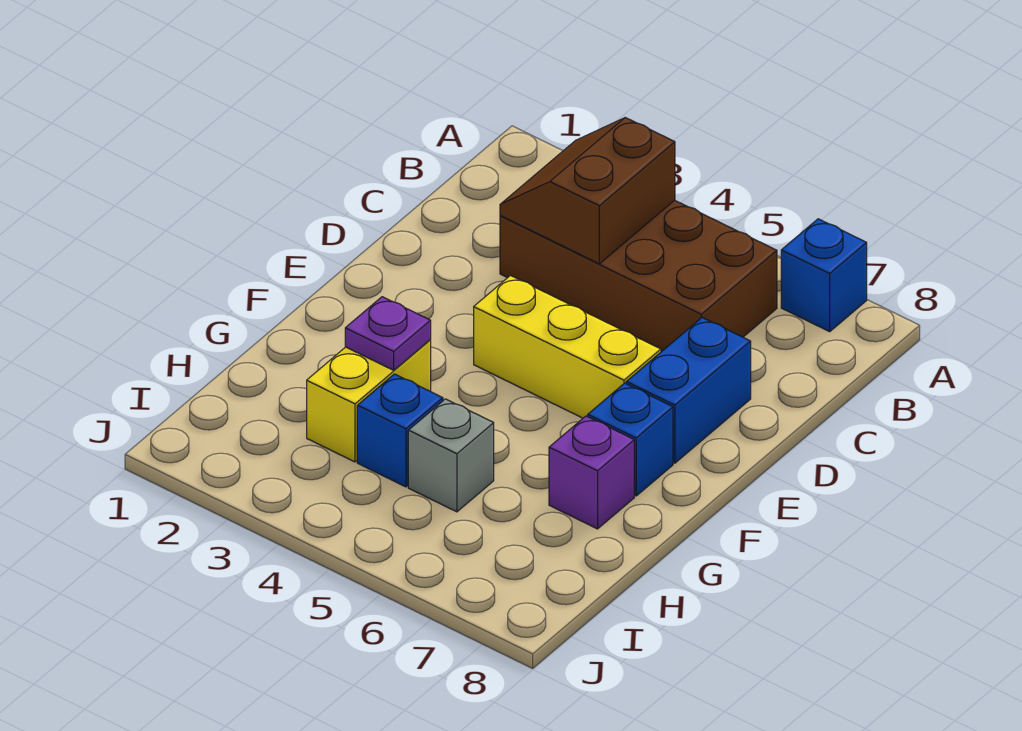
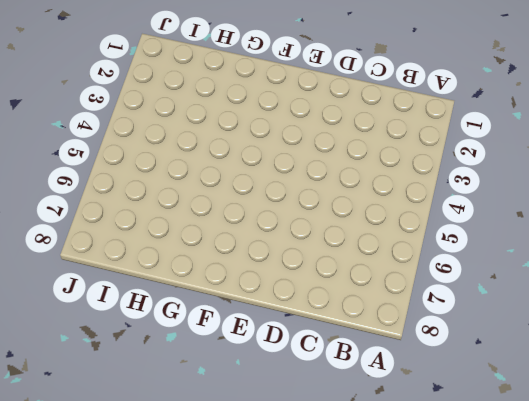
none -> blue brick A7 level 1
none -> brown brick B3:C6 level 1

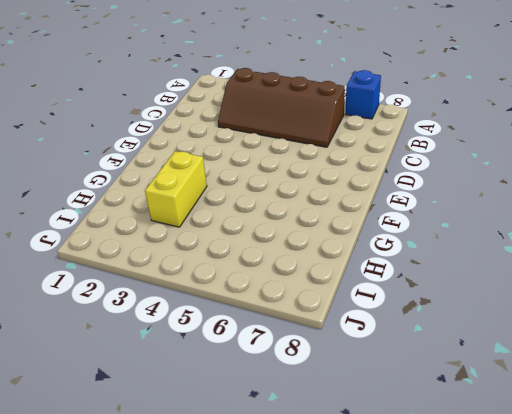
brown slope B3:C6 level 1 top B -> brown brick B3:C6 level 1
none -> blue brick D7:E7 level 1
none -> yellow brick E4:E6 level 1

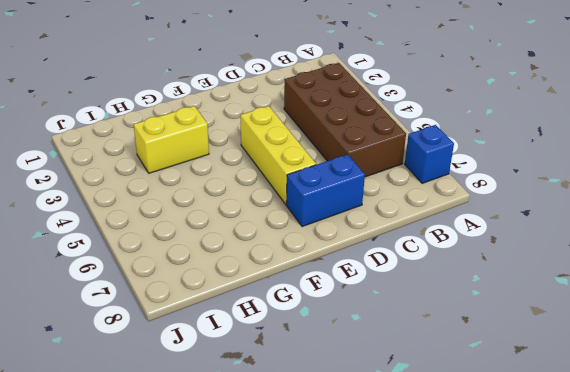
none -> blue brick F7 level 1
none -> purple brick G7 level 1

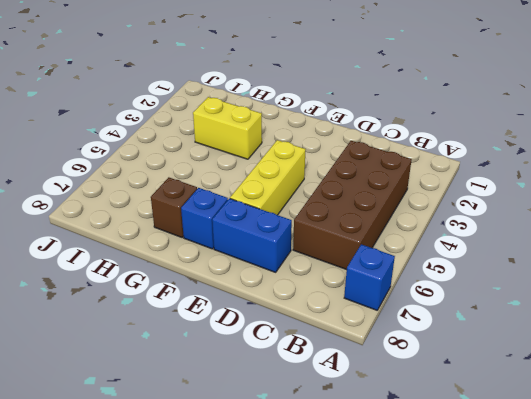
brown brick G7 level 1 -> purple brick G7 level 1
none -> blue brick H4 level 1
none -> grey brick H5 level 1

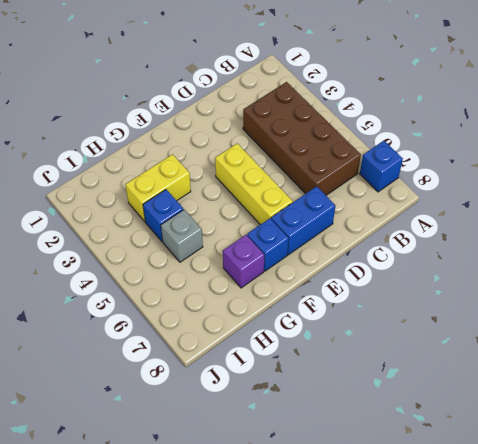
none -> brown slope B3:C4 level 2 top 4
none -> purple plate G3 level 2

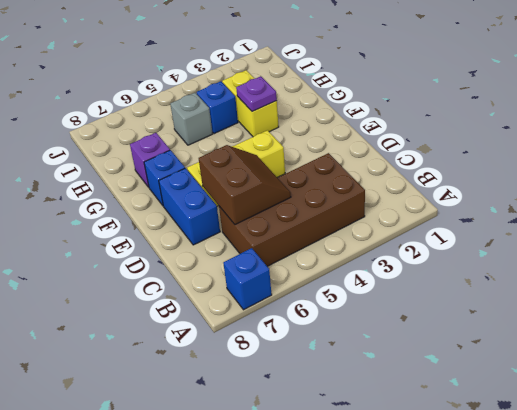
brown slope C5:D6 level 2 top 6 -> brown slope B3:C4 level 2 top 4

